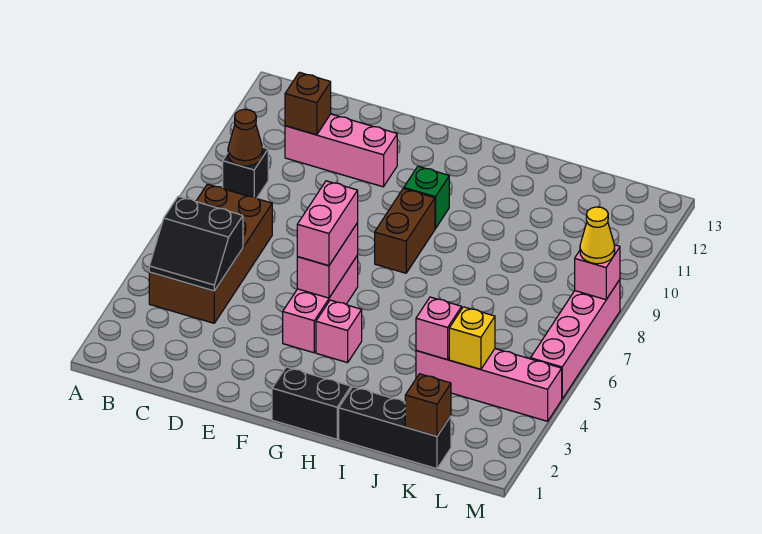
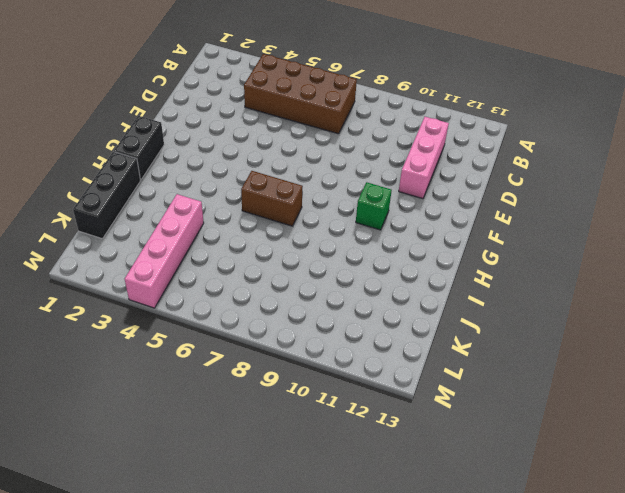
brown brick H6:H7 level 1 -> brown brick G8:G9 level 1
none -> black brick B9 level 1
none -> pink brick F4:F6 level 1
none -> pink brick G4 level 1

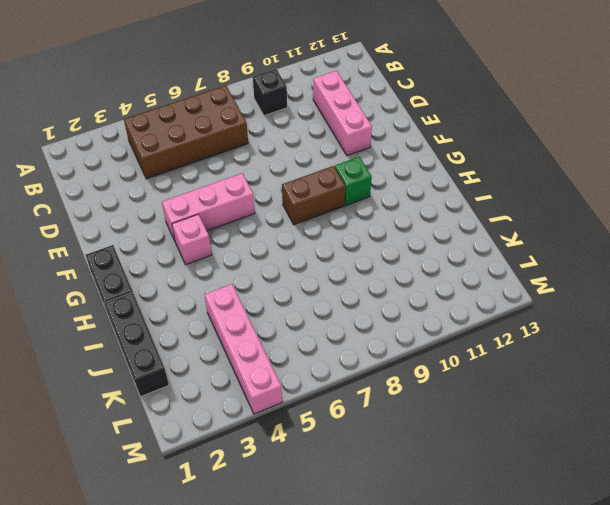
none -> pink brick M5:M8 level 1
none -> black slope B4:C5 level 2 top 5
none -> brown cone B9 level 2

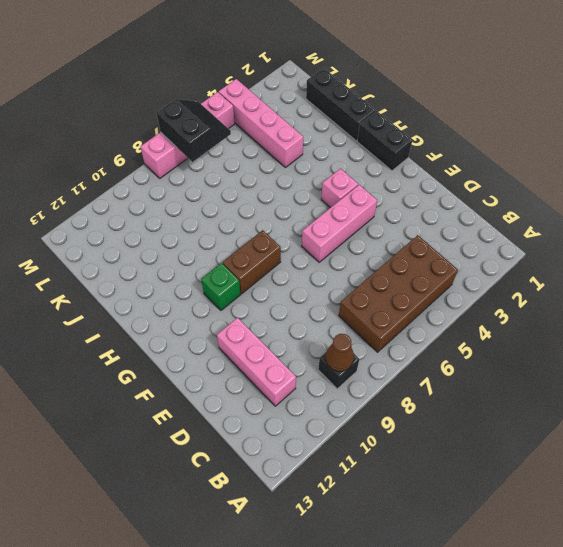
black slope L6:M7 level 2 top 7 -> black slope B4:C5 level 2 top 5
none -> brown brick C11 level 2
none -> pink brick F5:F6 level 2
none -> pink brick J4 level 2

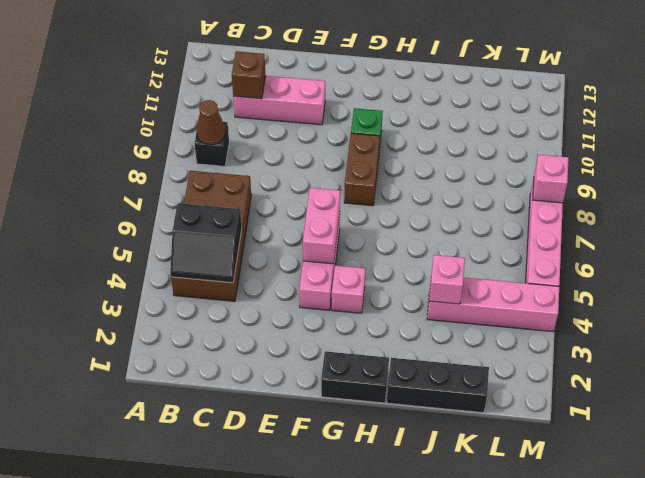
none -> brown brick K1 level 2
none -> yellow brick K4 level 2
none -> pink brick F5:F6 level 3

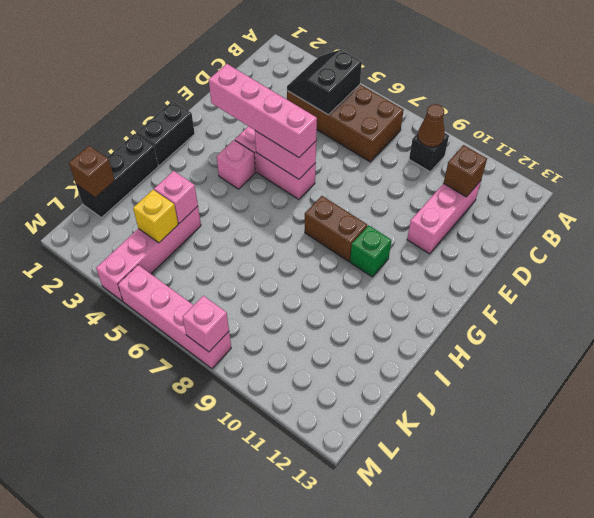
pink brick F3:F6 level 3 -> pink brick F5:F6 level 3
none -> yellow cone M8 level 3

